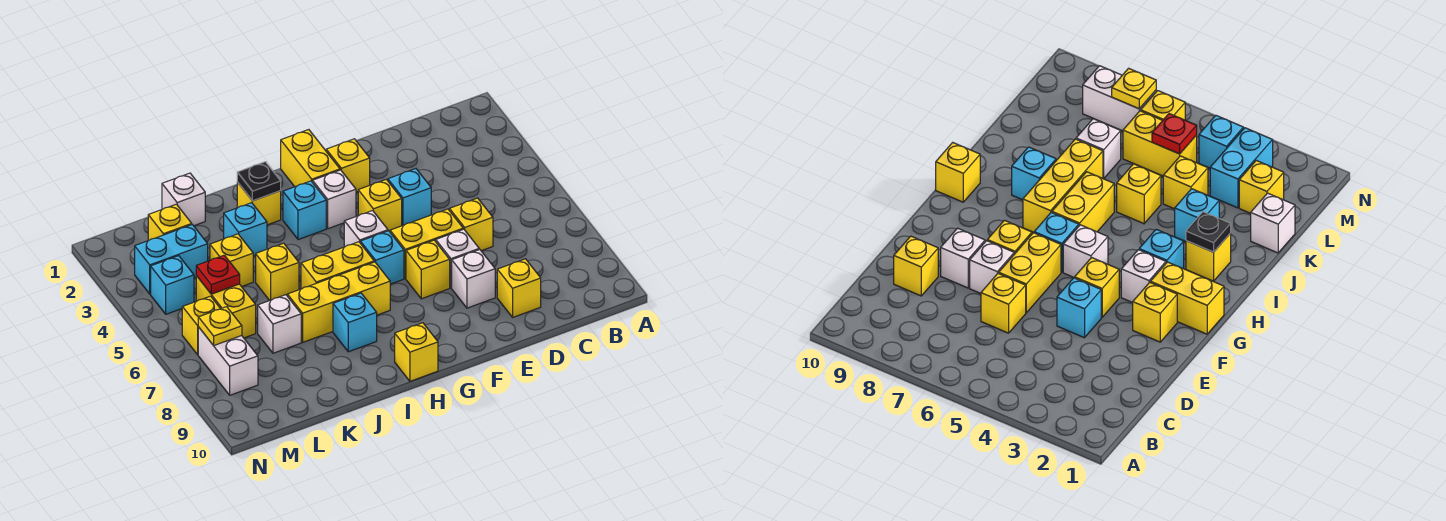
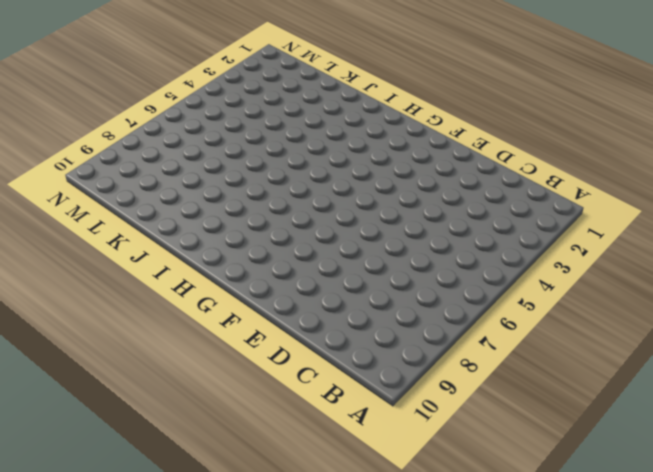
none -> yellow brick D6 level 1
none -> yellow brick D9 level 1
none -> cyan brick E4 level 1
none -> yellow brick E6:F6 level 1

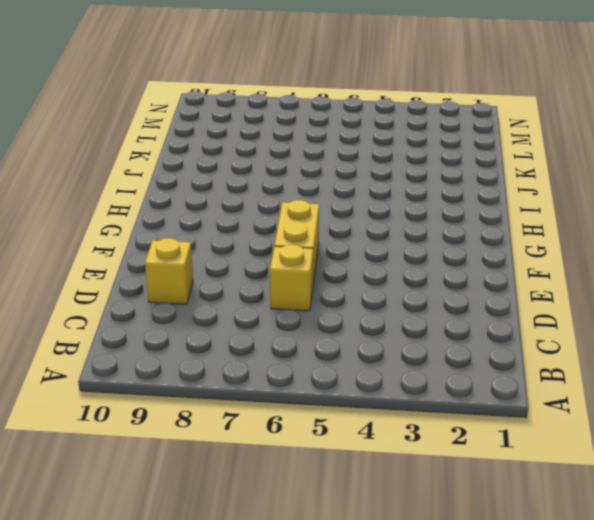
none -> cyan brick E4 level 1
none -> white brick E7 level 1
none -> white brick E8 level 1
none -> yellow brick F2 level 1

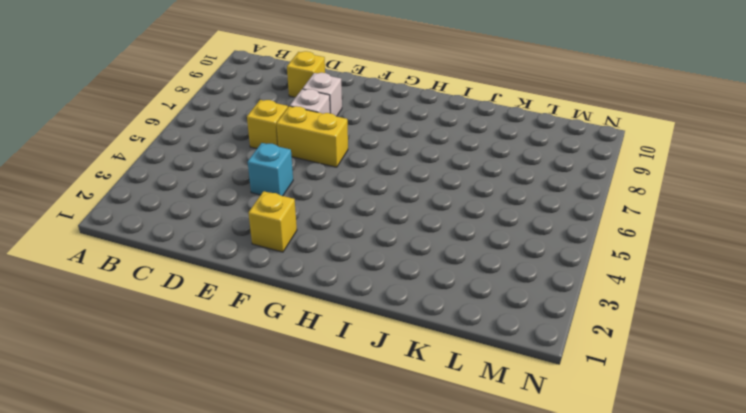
none -> yellow brick F4 level 1
none -> yellow brick F7 level 1
none -> yellow brick G1:G2 level 1
none -> white brick G3 level 1

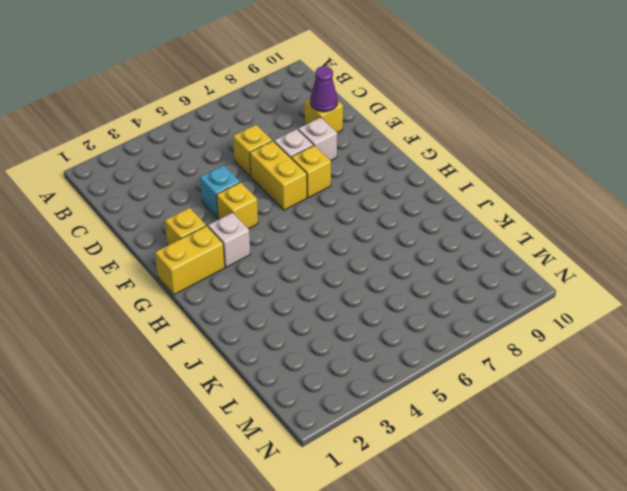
purple cone D9 level 2 -> none
none -> white brick G5 level 1
none -> cyan brick G6 level 1
none -> cyan brick H3 level 1
none -> yellow brick H6:I6 level 1

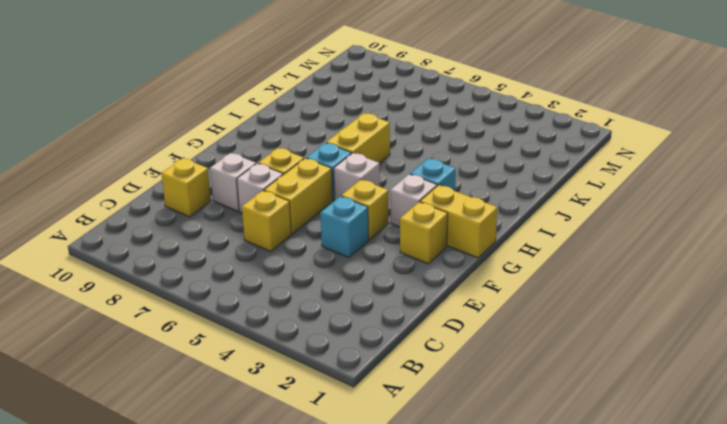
none -> yellow brick H7:J7 level 1
none -> yellow brick H10 level 1
none -> yellow brick I2 level 1
none -> cyan brick I8 level 1

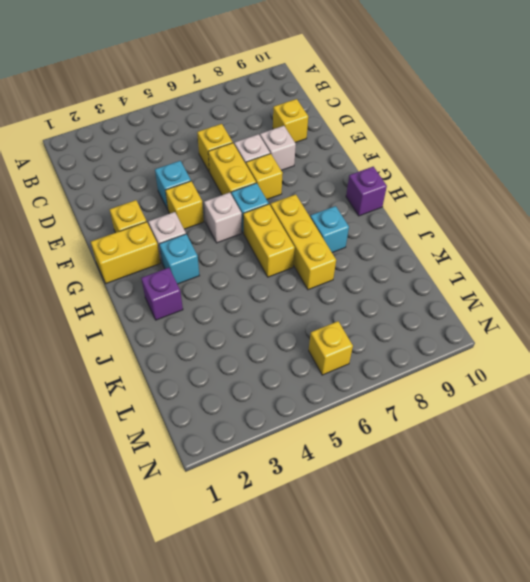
purple brick H10 level 1 -> yellow brick H10 level 1
purple brick I2 level 1 -> yellow brick I2 level 1
none -> cyan brick J3 level 1
none -> yellow brick J5 level 1
none -> white brick K1 level 1
none -> yellow brick K4 level 1

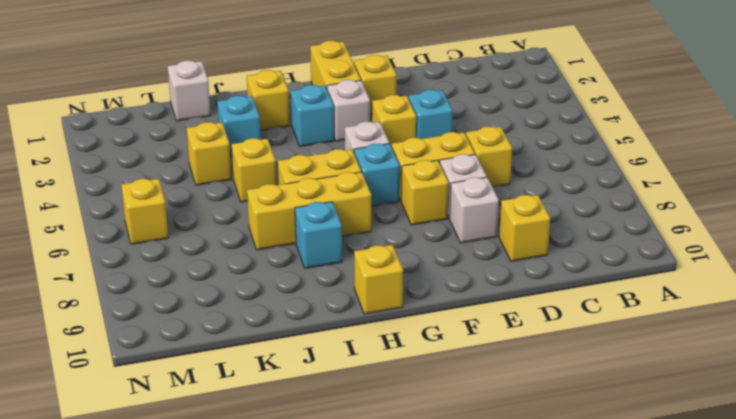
none -> white brick K7 level 1
none -> yellow brick L2 level 1
none -> cyan brick L3:M3 level 1
none -> yellow brick L5:L6 level 1

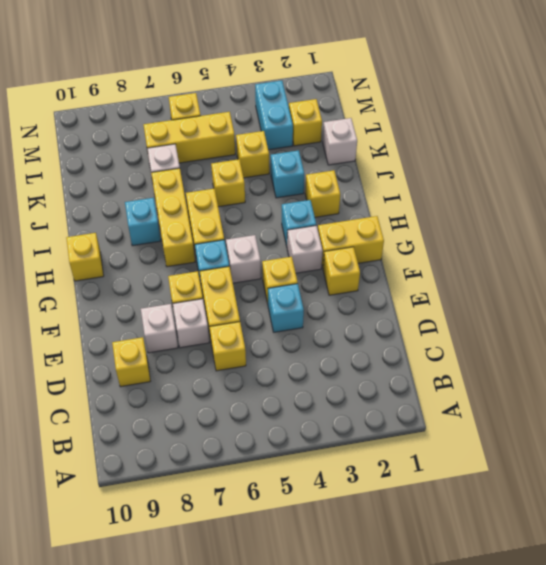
yellow brick L5:L7 level 1 -> yellow brick L5:L6 level 1
none -> cyan brick M4 level 1
none -> white brick M7:M8 level 1
none -> black plate I2 level 2
none -> red plate L5 level 2

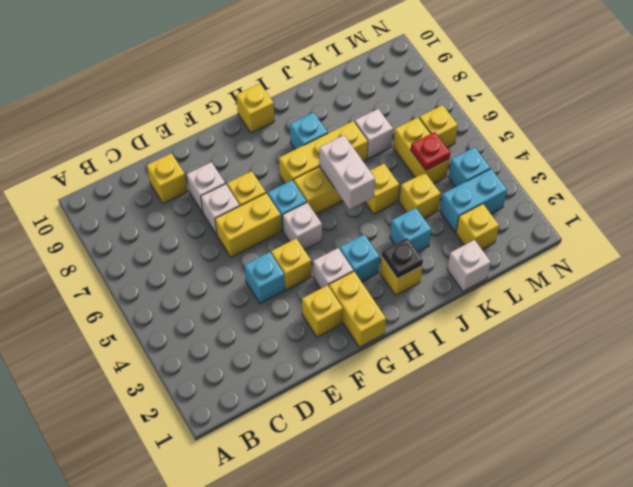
white brick I5:I6 level 2 -> white brick M7:M8 level 1
none -> yellow brick D6 level 1
none -> yellow plate M7 level 2

